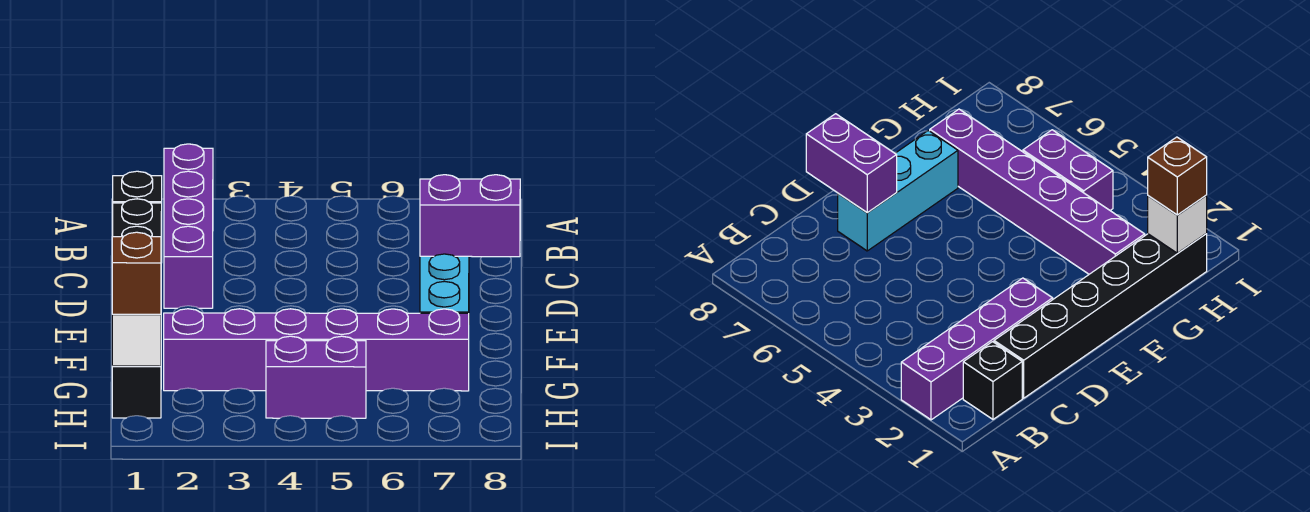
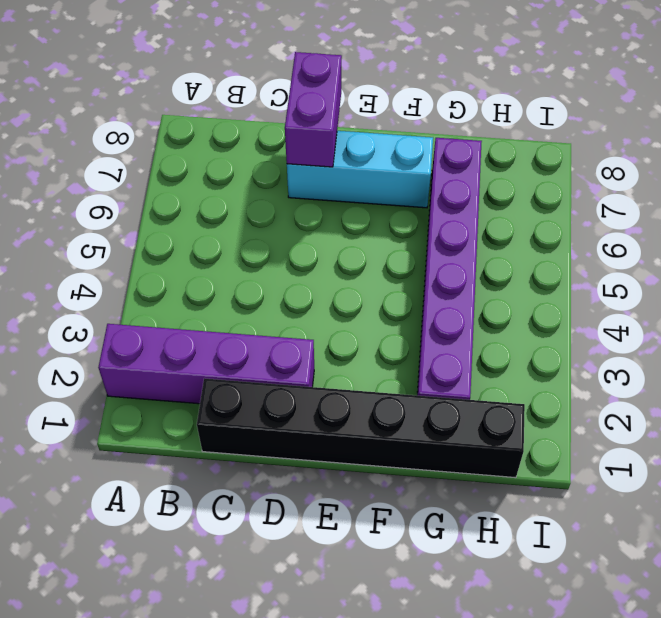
none -> black brick B1 level 1
none -> purple brick H4:H5 level 1

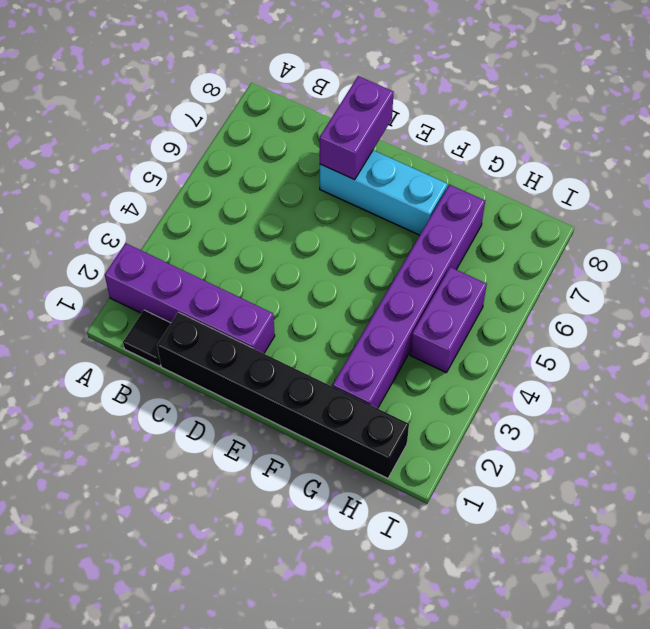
black tile B1 level 1 -> black brick B1 level 1
none -> white brick H1 level 2
none -> brown brick H1 level 3

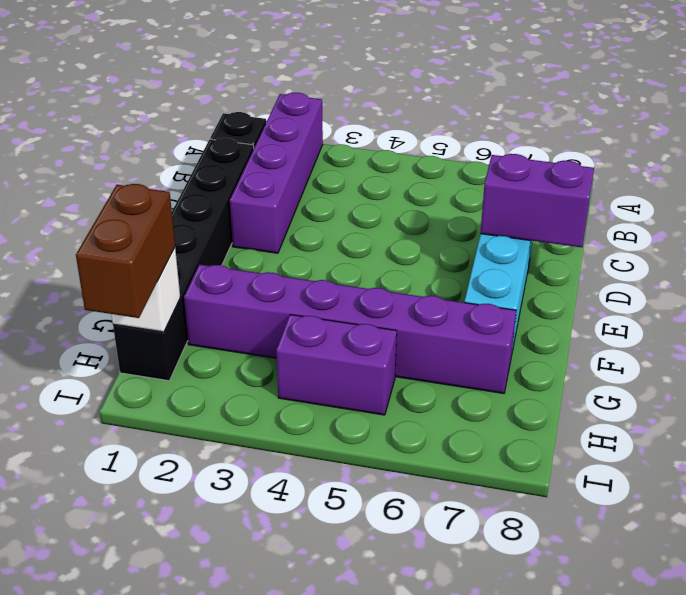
brown brick H1:I1 level 3 -> brown brick H1 level 3

